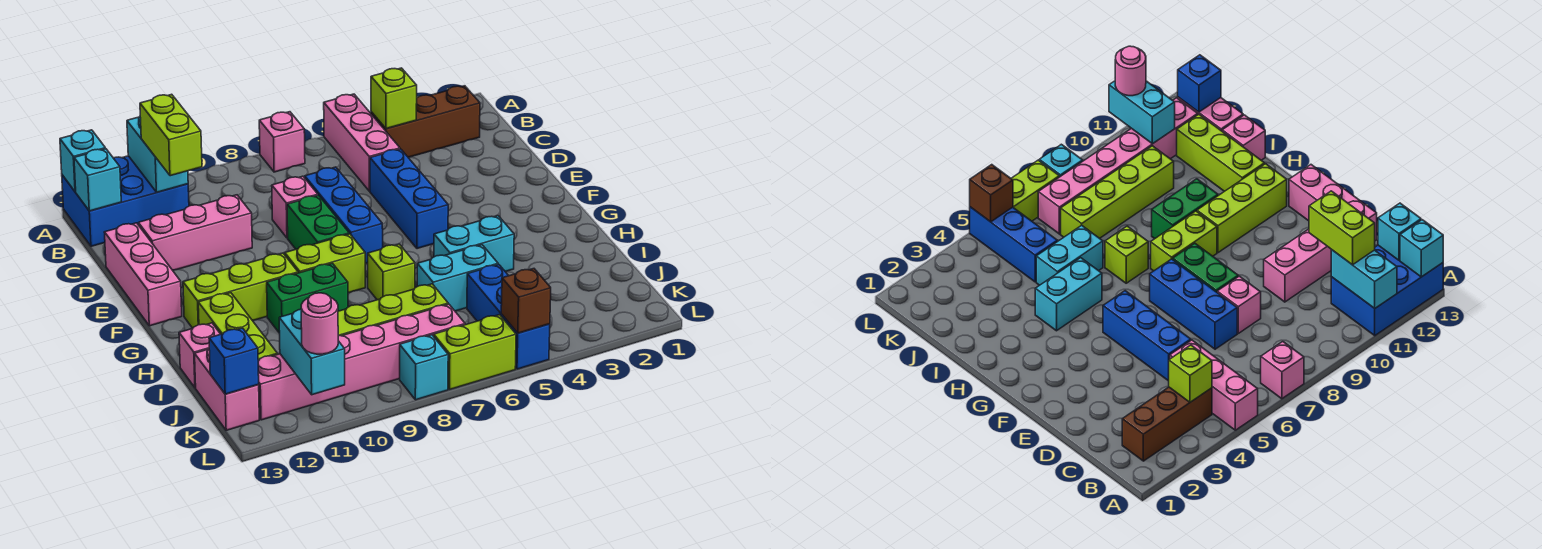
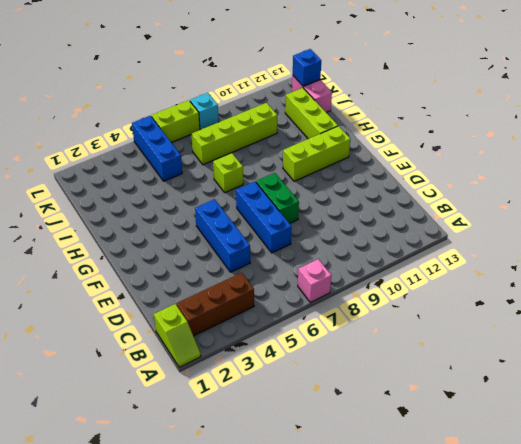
lime slope A1:B1 level 1 top B -> none
none -> pink brick A5:C5 level 1
none -> blue brick A11:B13 level 1
none -> pink brick D8 level 1
none -> pink brick D10:D12 level 1

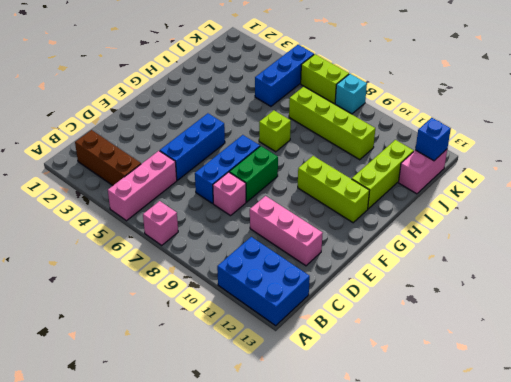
none -> pink brick D13:F13 level 1
none -> lime brick G8:G9 level 1
none -> cyan brick H4:H5 level 1
none -> green brick H9:H10 level 1

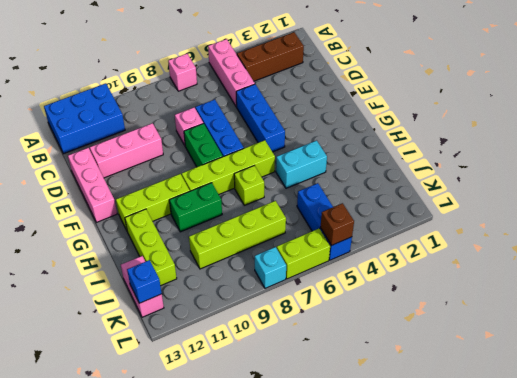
lime brick G6:G9 level 1 -> lime brick G8:G9 level 1
none -> cyan brick I5:I6 level 1
none -> pink brick I13 level 1
none -> pink brick K7:K12 level 1
none -> cyan brick A11:B11 level 2

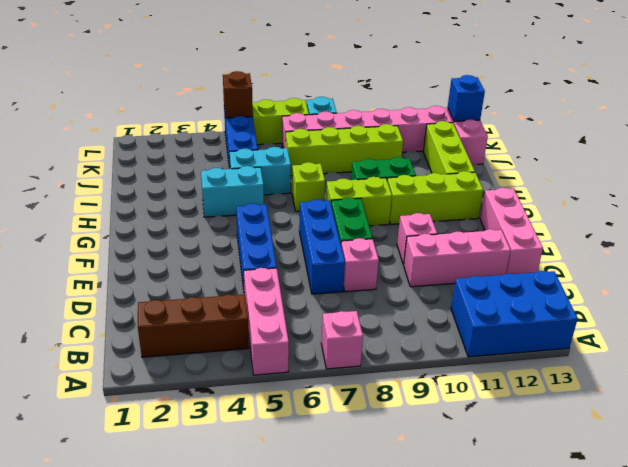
pink brick E10 level 1 -> pink brick I13 level 1
none -> cyan brick A11:B11 level 2
none -> cyan brick A13 level 2
none -> lime brick B4 level 2
none -> cyan brick B13 level 2

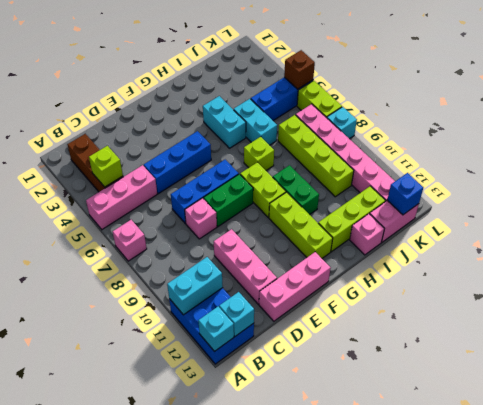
none -> cyan brick K11:L11 level 2
none -> lime brick B11:C11 level 3
none -> pink round brick L11 level 3

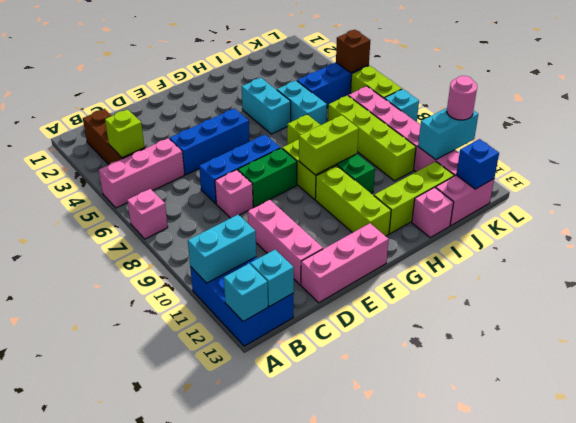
lime brick G9:H9 level 2 -> lime brick B11:C11 level 3

